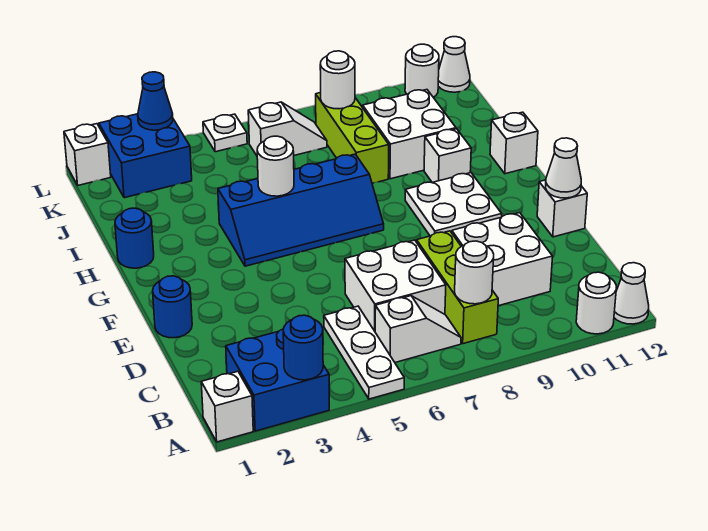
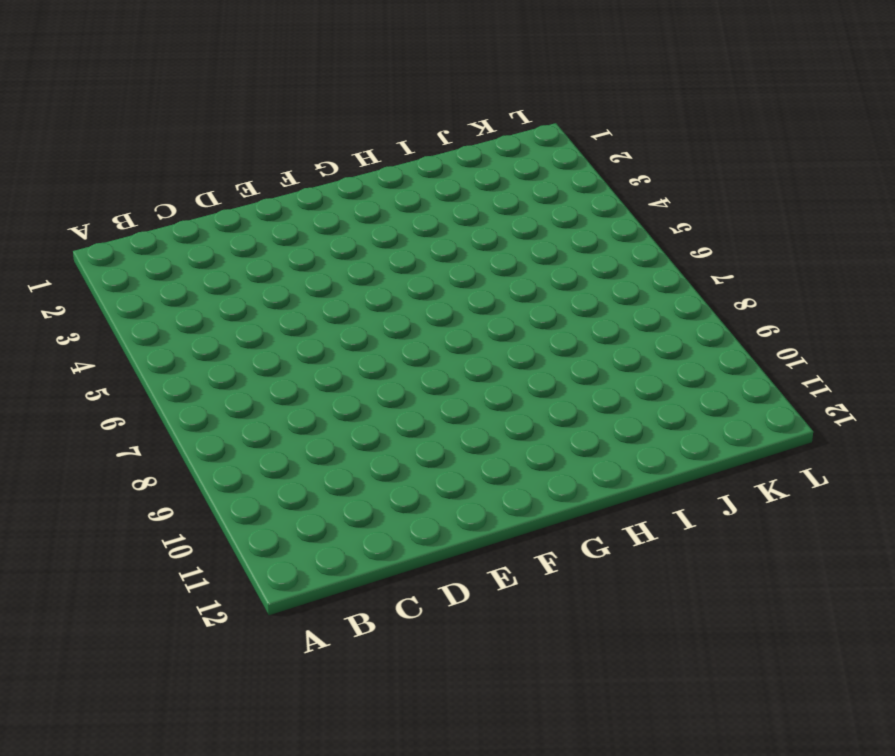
none -> white brick A1 level 1
none -> blue brick A2:B3 level 1
none -> white plate A5:C5 level 1
none -> white round brick A11 level 1

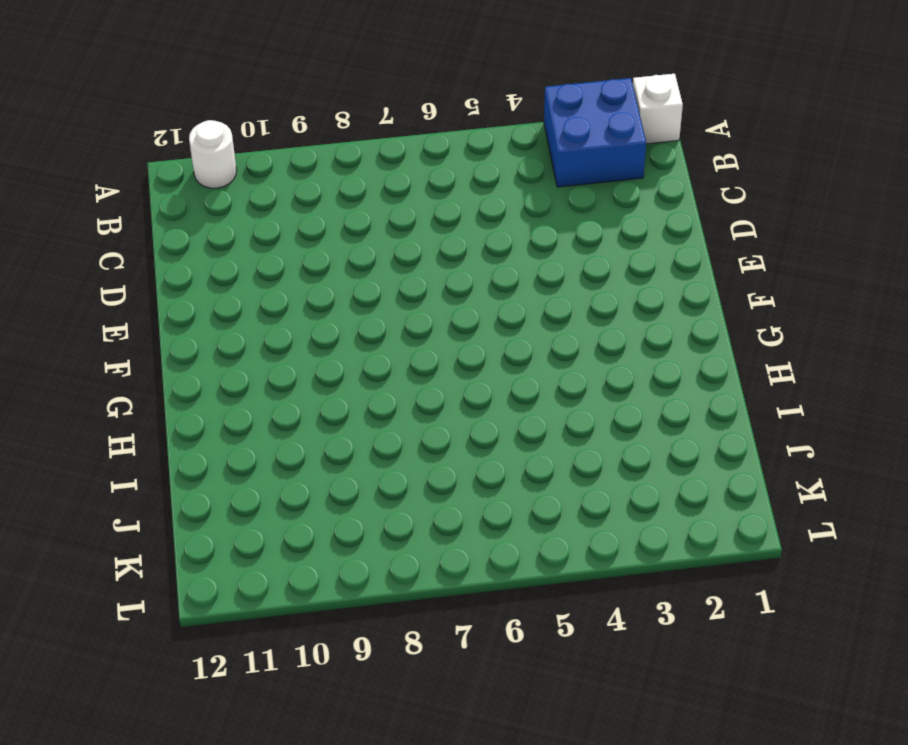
none -> white plate A5:C5 level 1
none -> white cone A12 level 1
none -> white slope B6:B7 level 1 top 6
none -> lime brick B8:D8 level 1

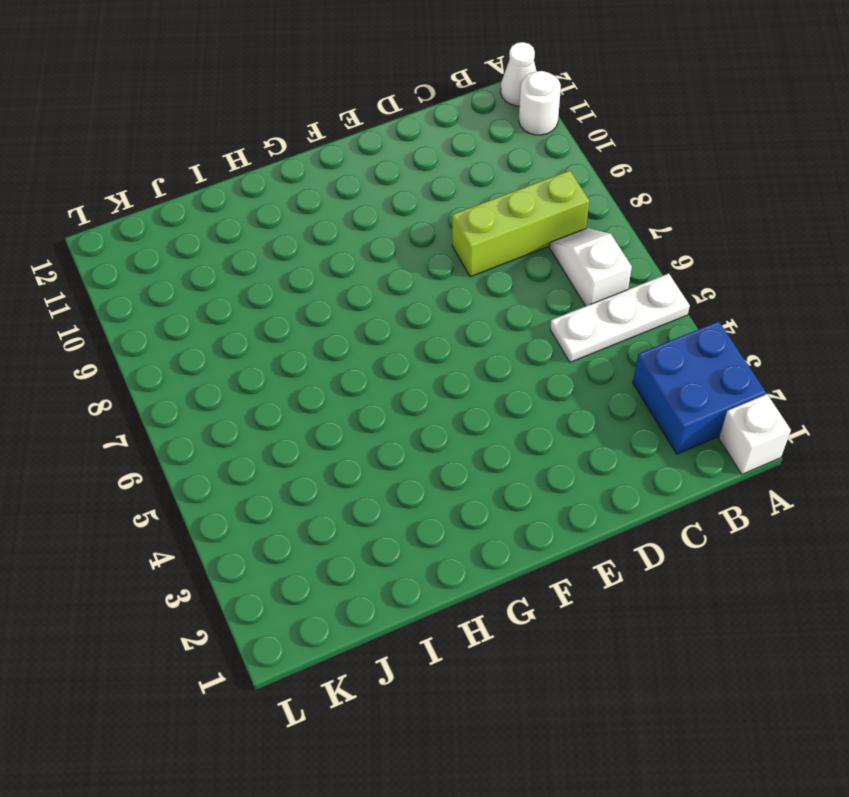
none -> white brick C6:D7 level 1
none -> white brick C9:D10 level 1
none -> blue round brick E1 level 1
none -> white brick E12 level 1

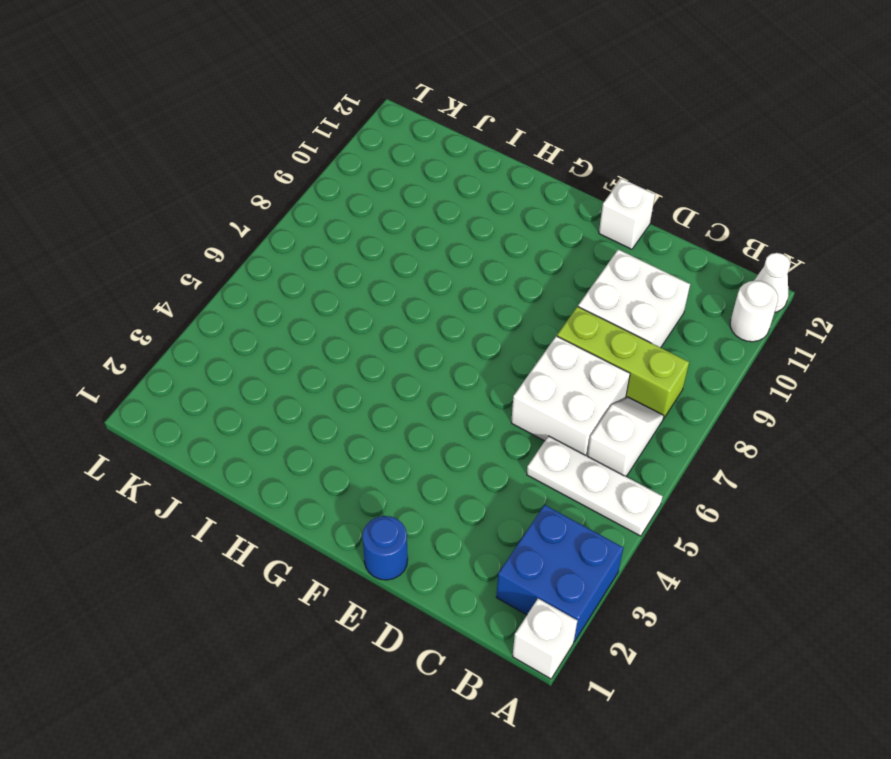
none -> white plate F9:G10 level 1
none -> blue slope G4:H7 level 1 top H
none -> blue round brick H1 level 1
none -> white brick H10 level 1

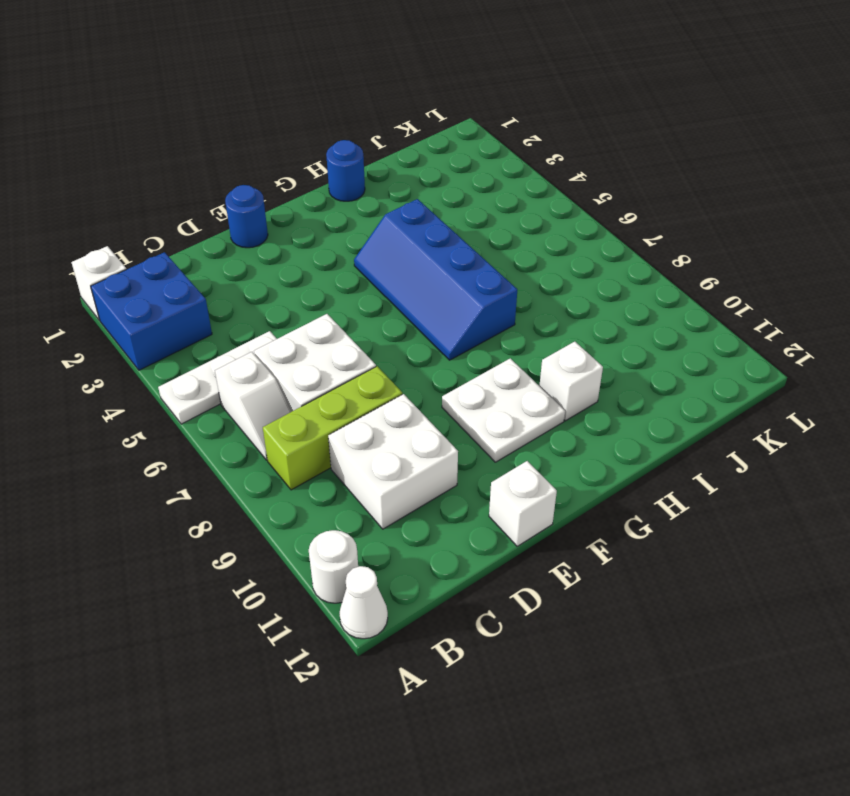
none -> white brick H12 level 1
none -> lime brick I8:K8 level 1
none -> white brick I9:J10 level 1
none -> blue brick K2:L3 level 1

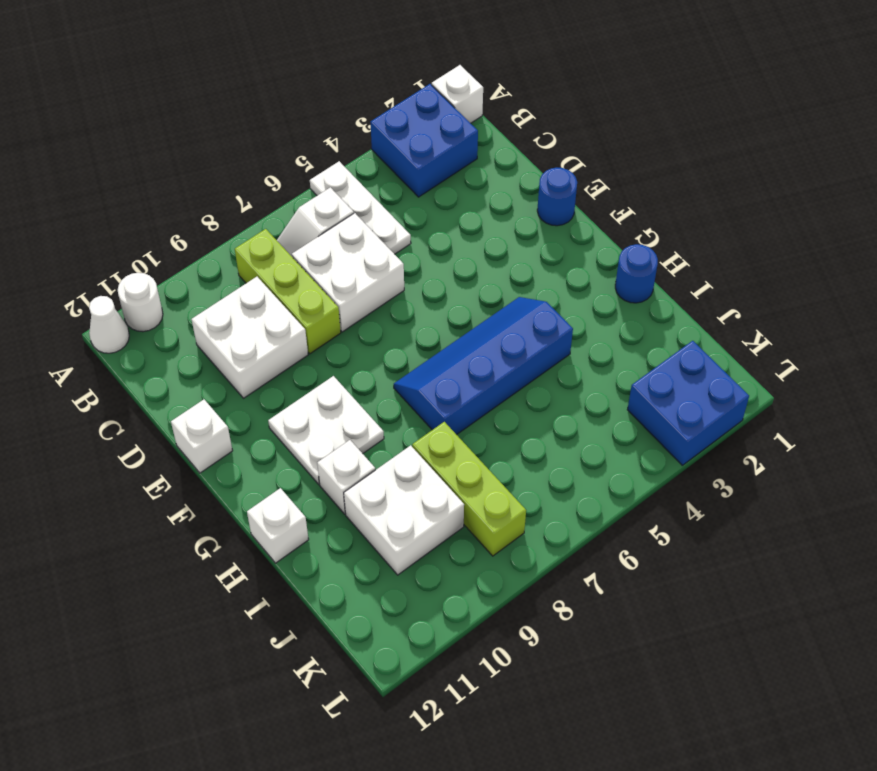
none -> white slope K6:K7 level 1 top 6
none -> white brick L1 level 1
none -> white plate L5 level 1
none -> white round brick L11 level 1

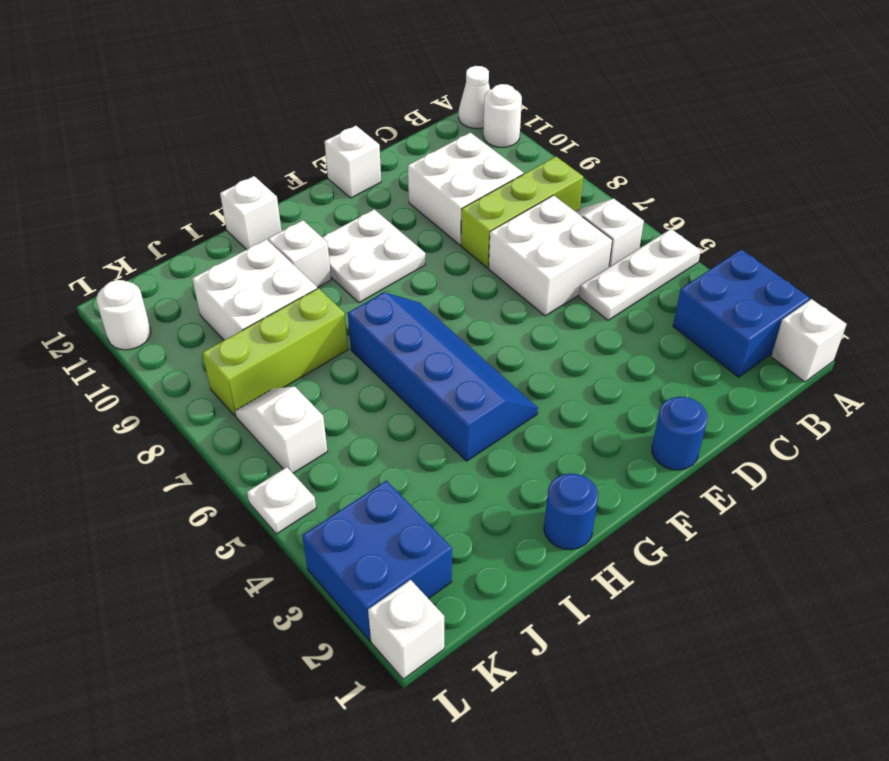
none -> white cone L12 level 1
none -> blue round brick A3 level 2
none -> white round brick B8 level 2
none -> white cone E12 level 2

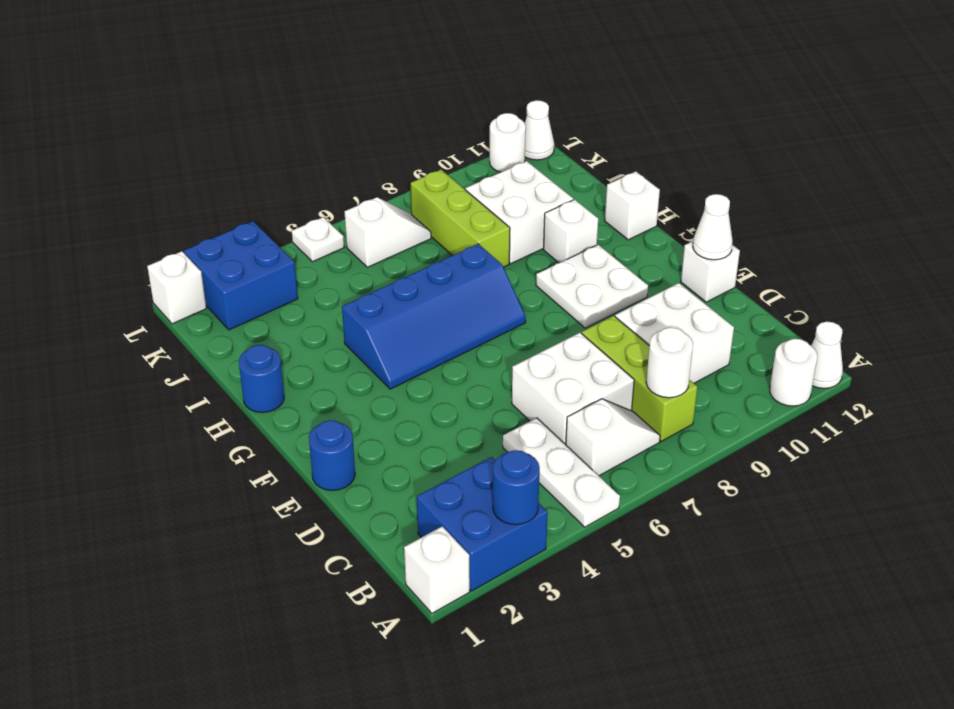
none -> white round brick H5 level 2
none -> white round brick K8 level 2
none -> blue cone L3 level 2

